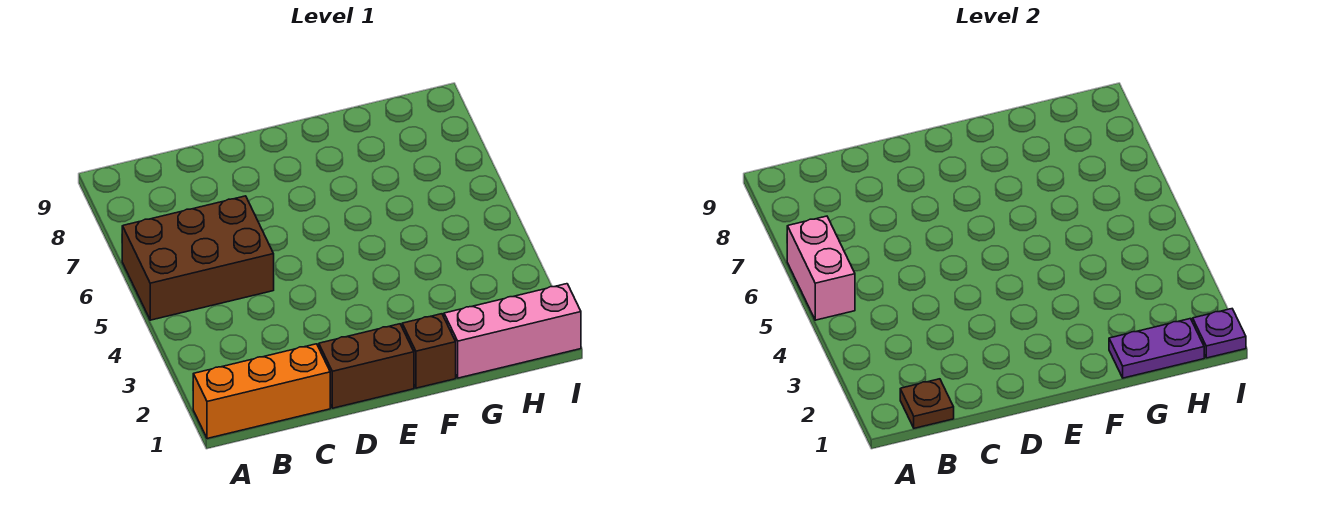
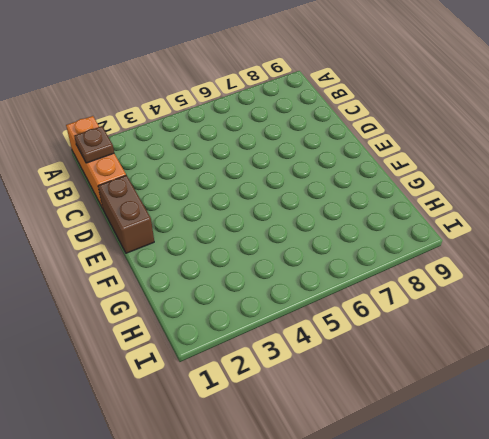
none -> brown brick A5:C6 level 1
none -> brown brick F1 level 1

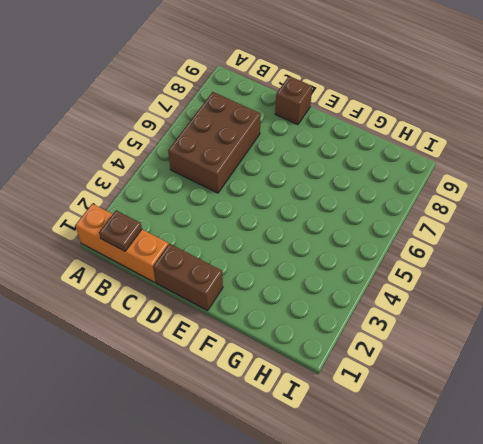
brown brick B5:C7 level 1 -> brown brick A5:C6 level 1
brown brick D9 level 1 -> brown brick F1 level 1
none -> pink brick G1:I1 level 1
none -> pink brick A5:A6 level 2

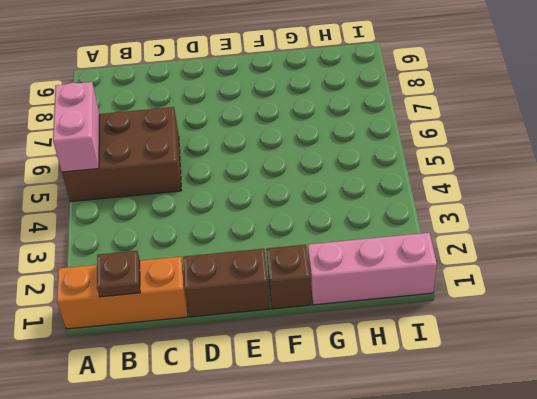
none -> purple plate G1:H1 level 2
none -> purple plate I1 level 2

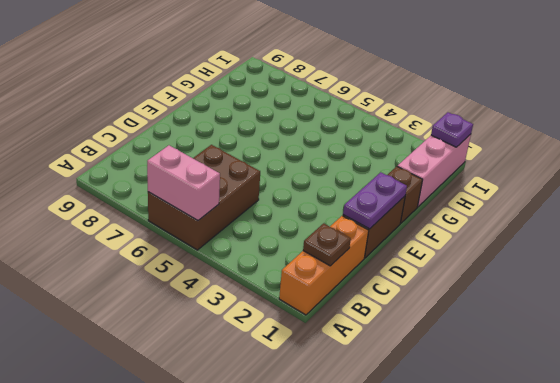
purple plate D1:E1 level 2 -> purple plate G1:H1 level 2

